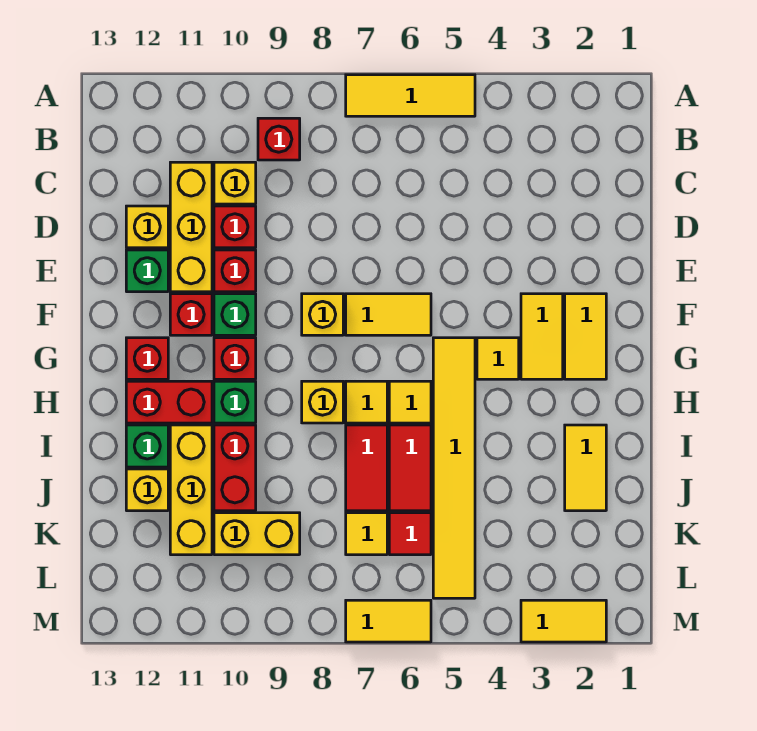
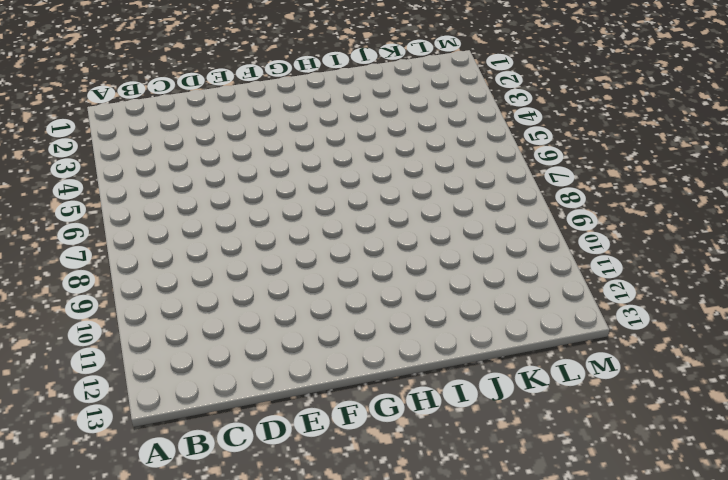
none -> yellow tile A5:A7 level 1
none -> red brick B9 level 1
none -> yellow brick C10 level 1
none -> yellow brick C11:E11 level 1

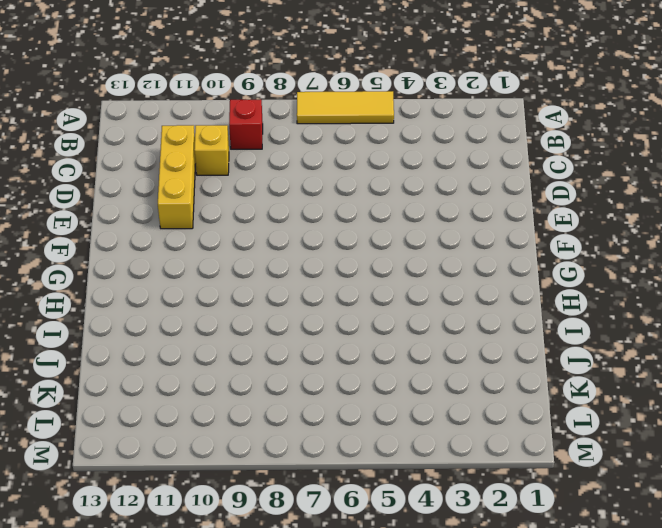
none -> red brick D10 level 1
none -> yellow brick D12 level 1
none -> red brick E10 level 1
none -> green brick E12 level 1

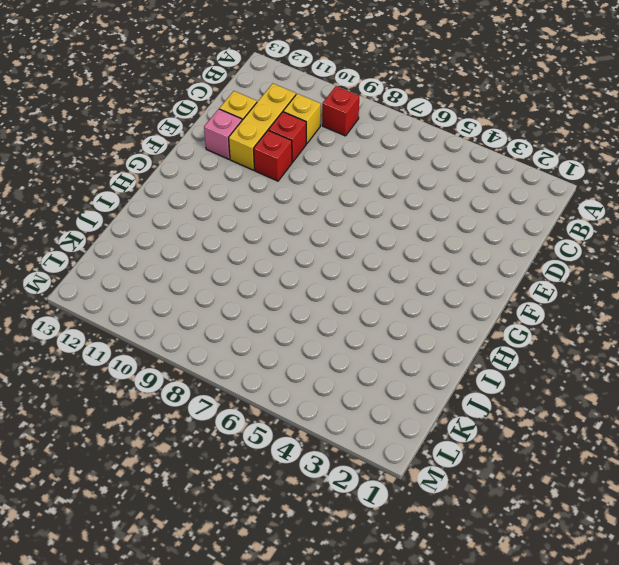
pink brick E12 level 1 -> green brick E12 level 1
none -> yellow tile A5:A7 level 1
none -> yellow tile F2:G2 level 1
none -> yellow tile F3:G3 level 1
none -> yellow tile F6:F7 level 1

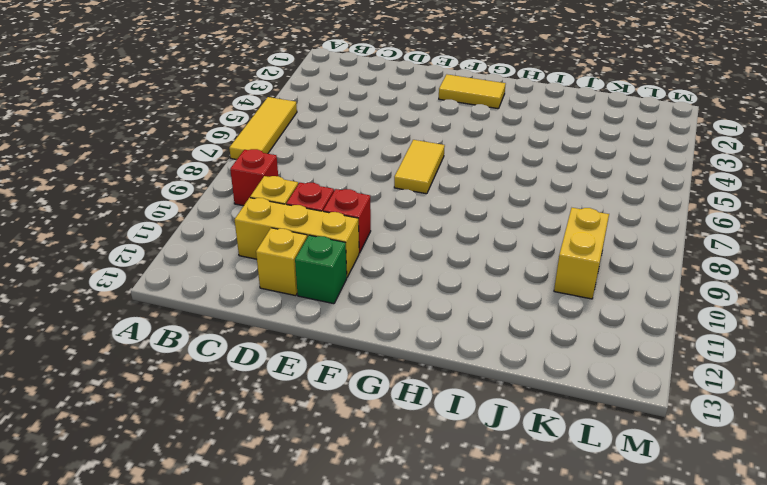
none -> yellow tile F3:G3 level 1
none -> yellow brick F8 level 1
none -> green brick F10 level 1
none -> red brick F11 level 1

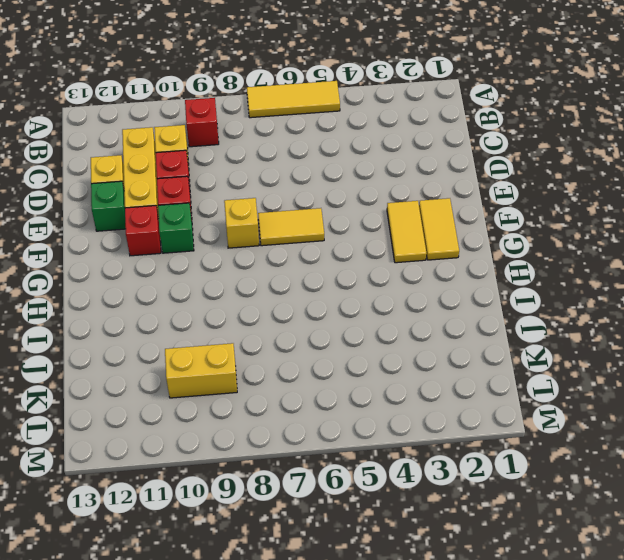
none -> yellow tile G4 level 1
none -> yellow tile G5:L5 level 1
none -> red brick G10 level 1
none -> red brick G12 level 1

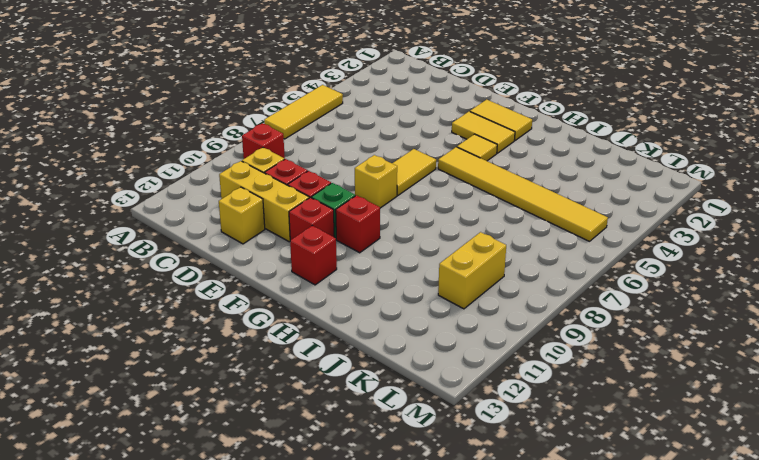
none -> green brick E12 level 1
none -> yellow tile H6 level 1
none -> yellow tile H7 level 1
none -> yellow brick H8 level 1

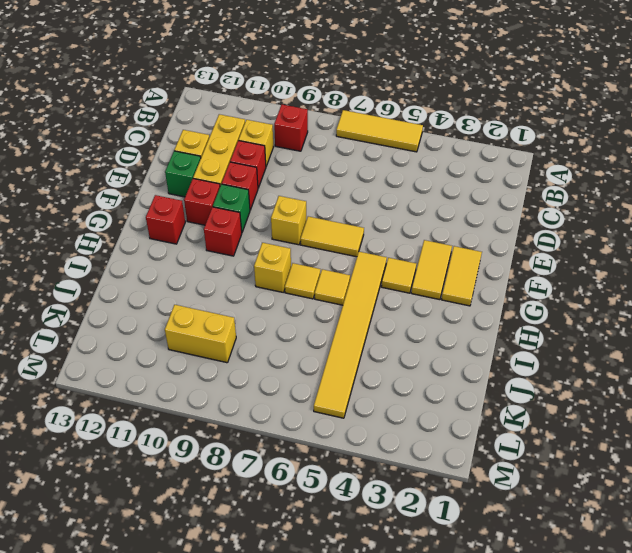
none -> green brick H10 level 1
none -> red brick H11:H12 level 1
none -> yellow tile I2:J2 level 1
none -> red tile I6:J6 level 1

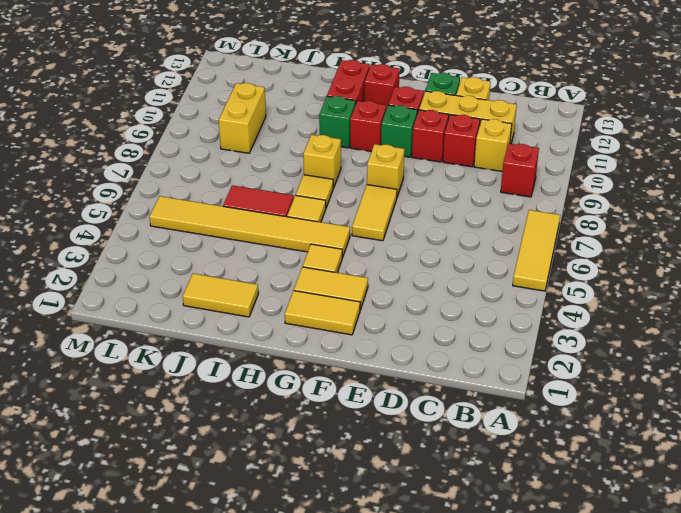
none -> red tile I7:J7 level 1
none -> red brick I10:J10 level 1
none -> yellow brick I11:K11 level 1
none -> green brick I12 level 1

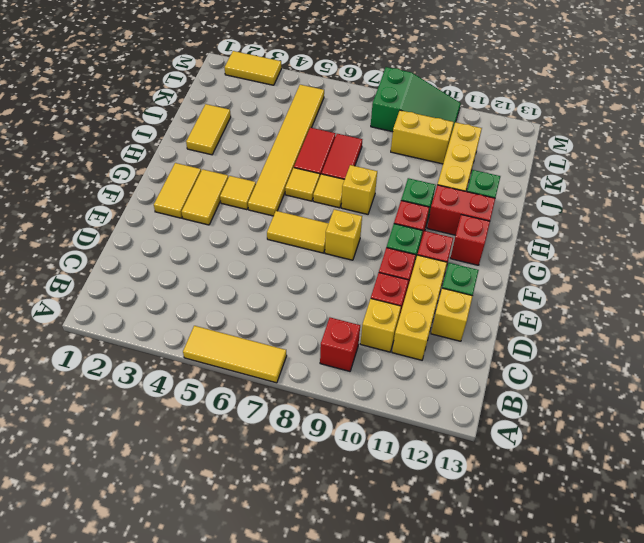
green slope L8:M10 level 1 top 8 -> none
none -> red brick I10:J10 level 1
none -> yellow brick J12 level 1
none -> red tile K6 level 1
none -> yellow tile K7 level 1

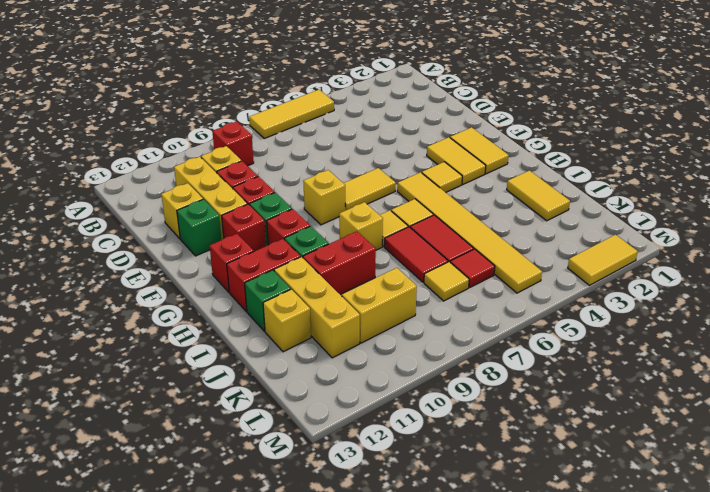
red brick I9:I10 level 1 -> red brick I10:J10 level 1
none -> yellow tile M6:M7 level 1

